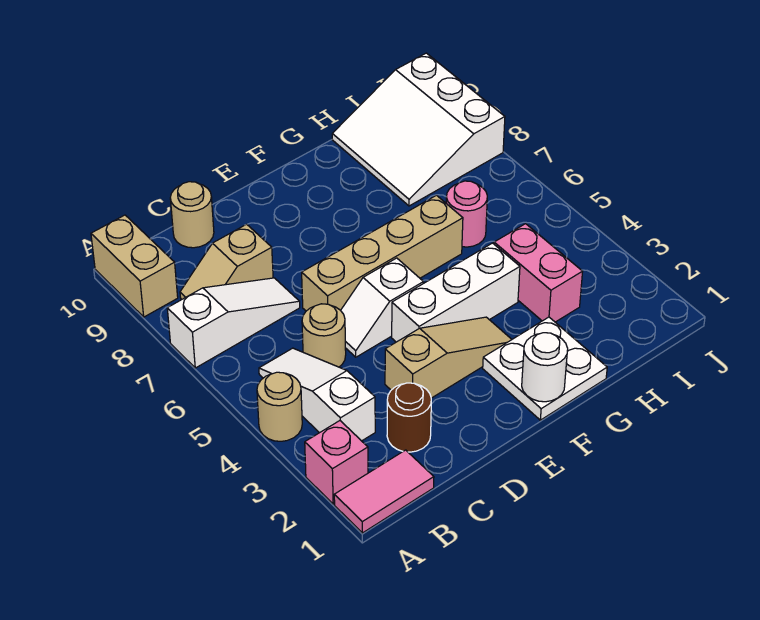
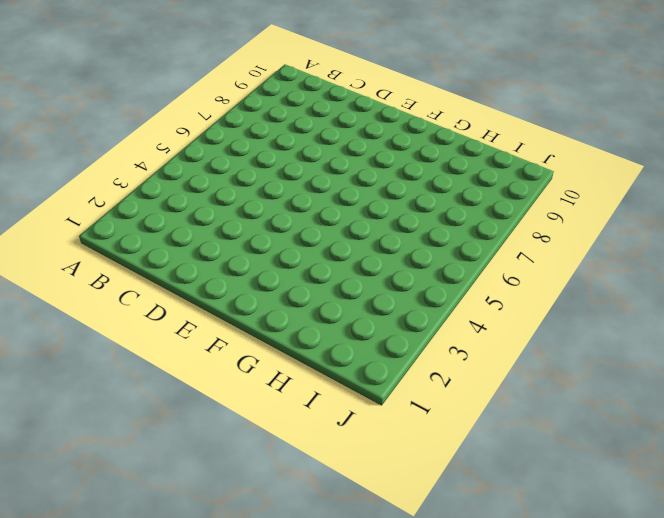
none -> pink tile A1:B1 level 1
none -> pink brick A2 level 1
none -> tan round brick A4 level 1

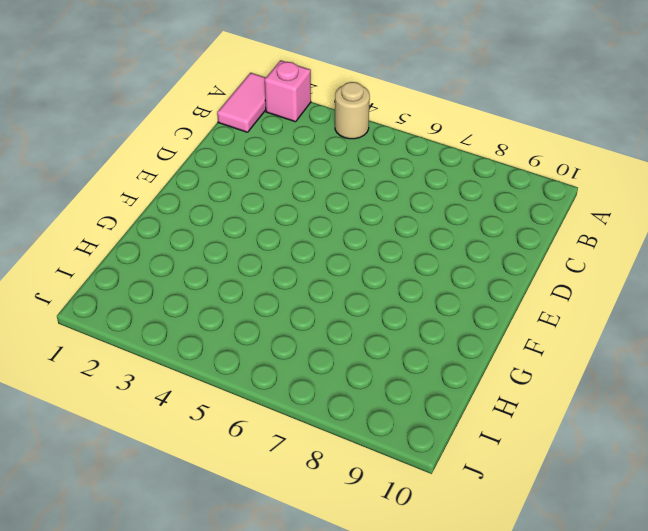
none -> white slope A7:C7 level 1 top A
none -> tan brick A9:A10 level 1
none -> white slope B3:B5 level 1 top 3

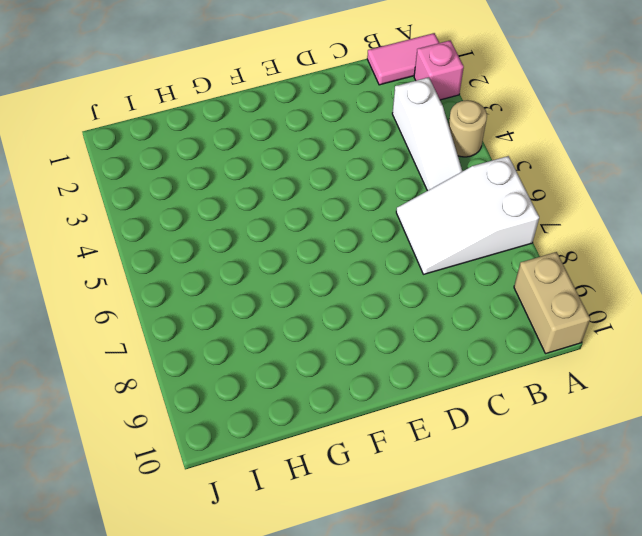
white slope A6:C7 level 1 top A -> white slope A7:C7 level 1 top A
none -> tan slope B8:C8 level 1 top C
none -> brown round brick C2 level 1
none -> tan round brick C5 level 1

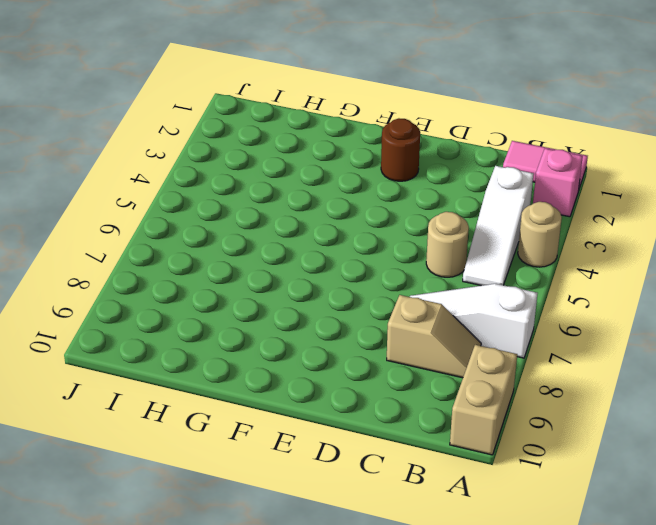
brown round brick E2 level 1 -> brown round brick C2 level 1
none -> tan round brick C10 level 1
none -> tan slope D3:F3 level 1 top D
none -> white slope D5:E5 level 1 top E

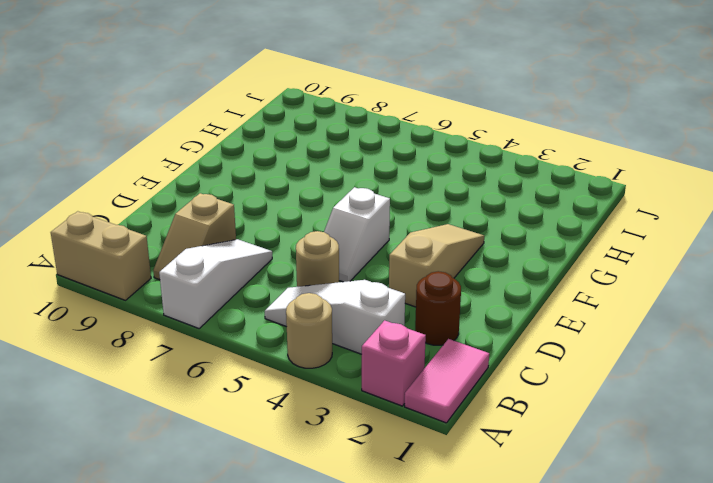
none -> tan round brick C10 level 1
none -> tan brick D6:G6 level 1
none -> white brick E4:G4 level 1

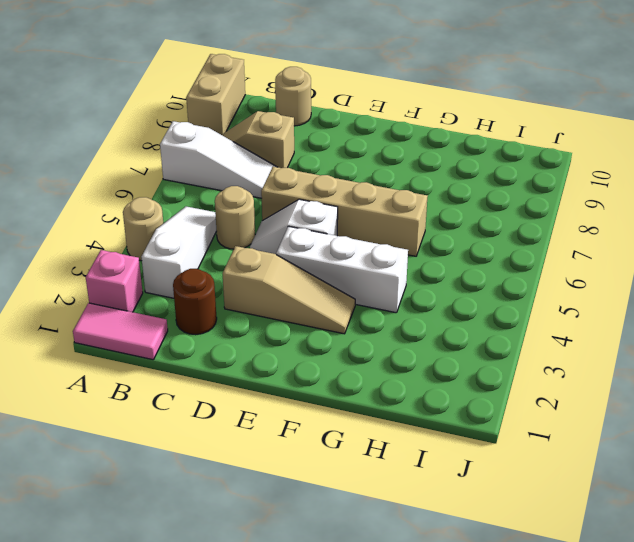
none -> white plate F1:G2 level 1
none -> pink brick H3:H4 level 1
none -> pink round brick H6 level 1

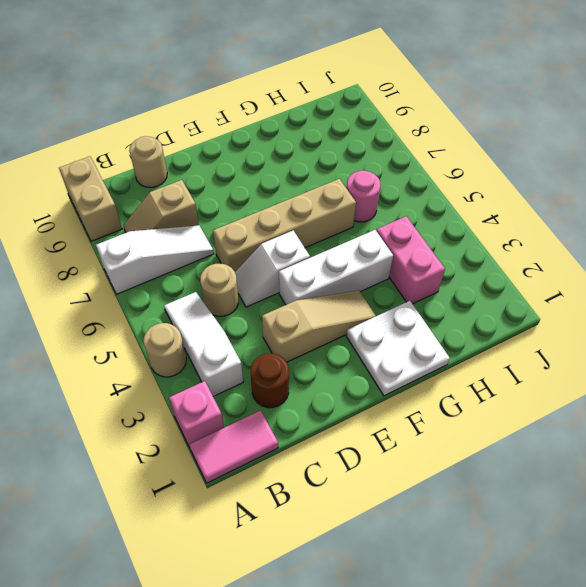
none -> white slope H8:J10 level 1 top J
none -> white round brick F1 level 2

